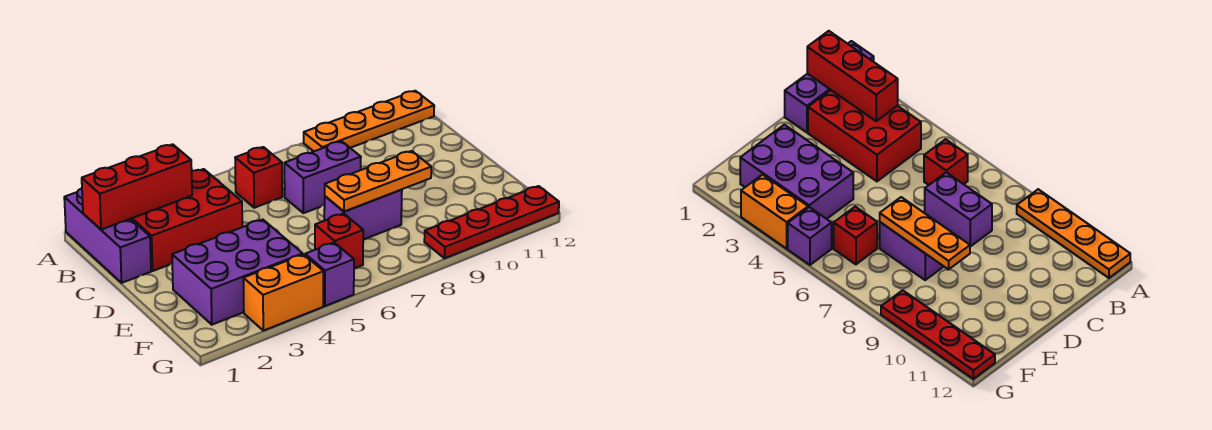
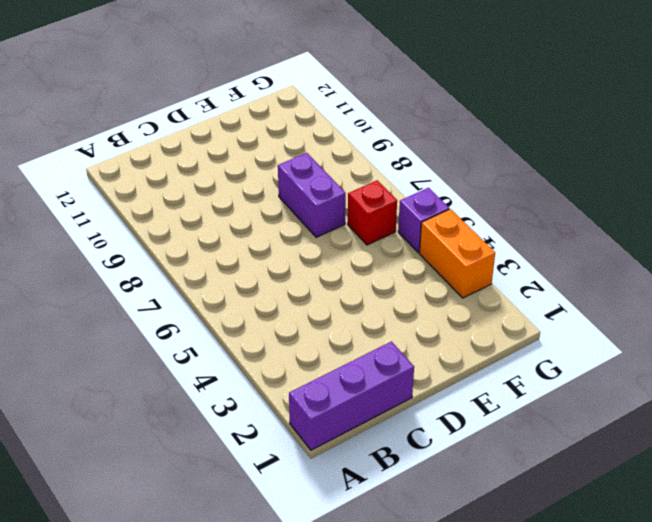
none -> orange plate A9:A12 level 1
none -> red brick B2:C4 level 1
none -> red brick B6 level 1

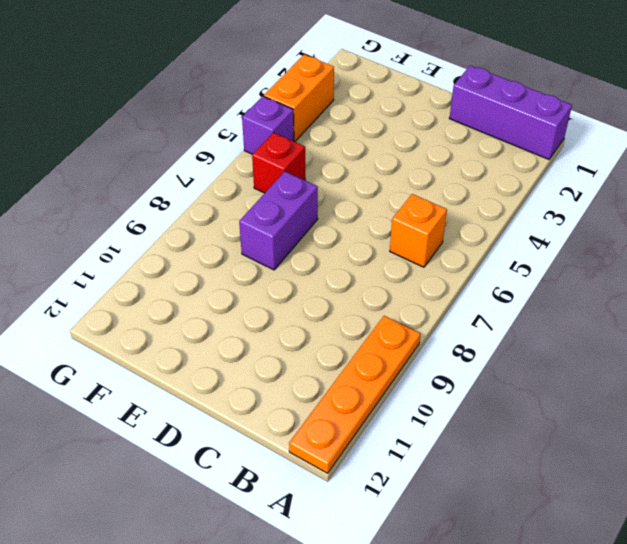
orange brick B6 level 1 -> red brick B6 level 1
none -> red brick B2:C4 level 1
none -> purple brick C7:C8 level 1
none -> purple brick E2:F4 level 1

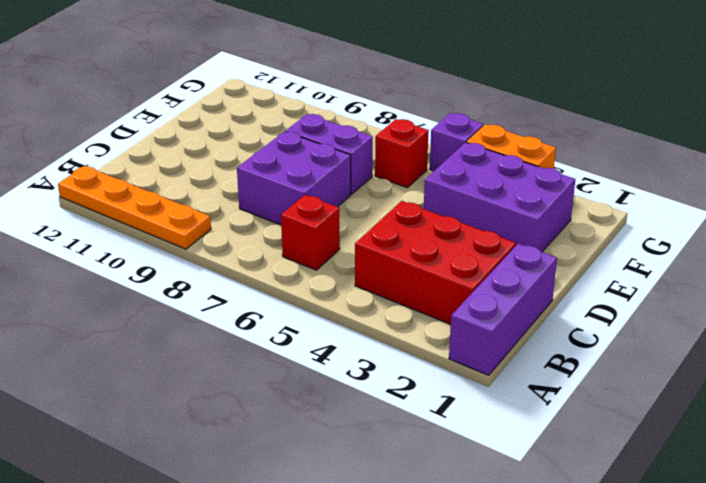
purple brick C7:D8 level 1 -> purple brick C7:C8 level 1
none -> red plate G9:G12 level 1
none -> red brick B1:B3 level 2
none -> orange plate E7:E9 level 2

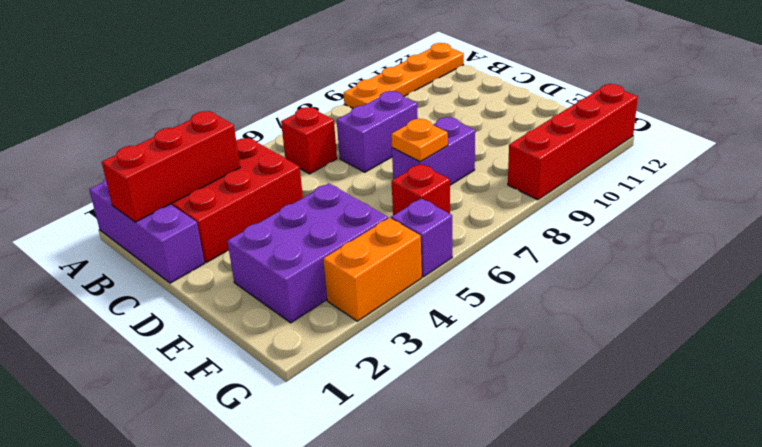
orange plate E7 level 2 -> orange plate E7:E9 level 2
red brick G9:G12 level 1 -> red plate G9:G12 level 1

